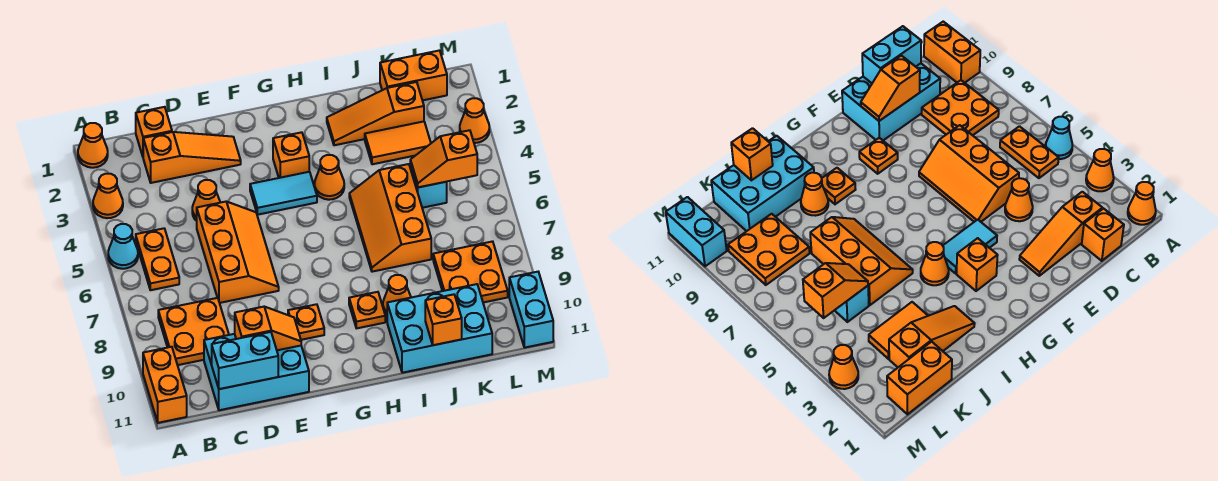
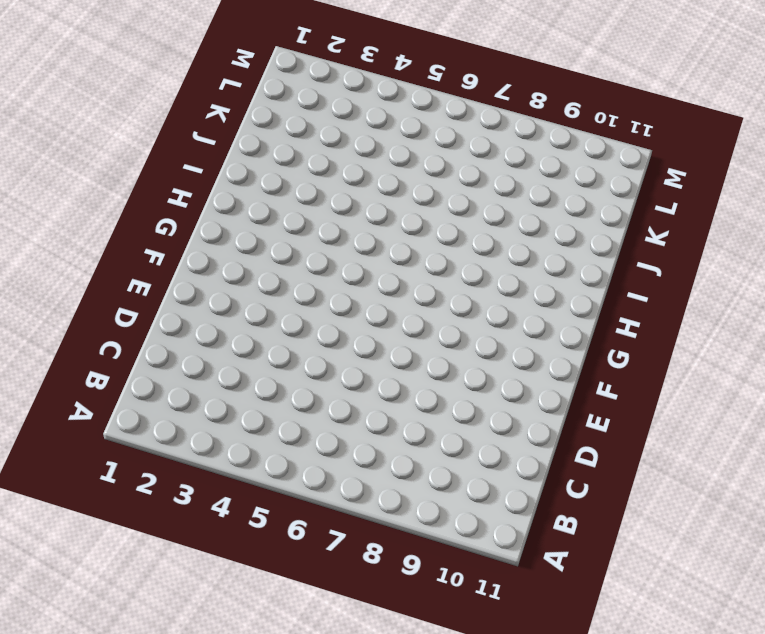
none -> orange cone A1 level 1
none -> orange cone A3 level 1
none -> cyan cone A5 level 1
none -> orange brick A10:A11 level 1

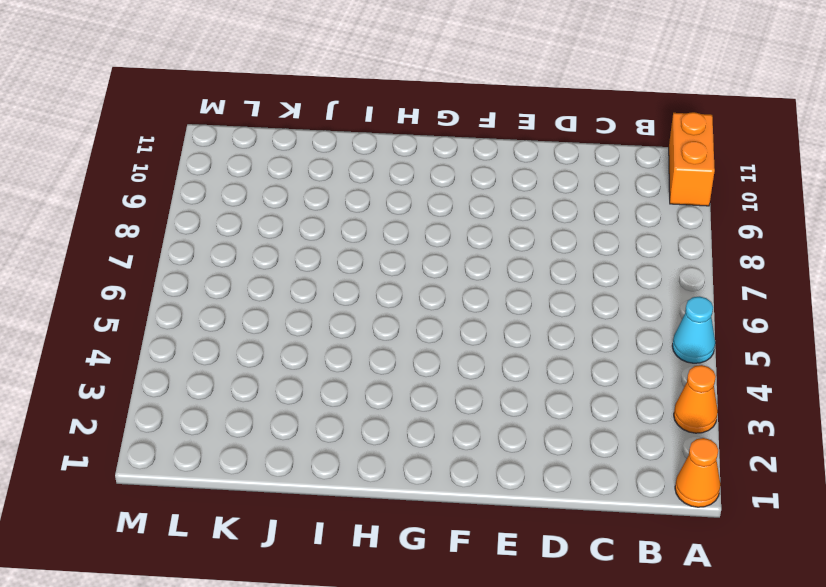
none -> orange plate B5:B6 level 1
none -> orange plate B8:C9 level 1
none -> orange brick C1 level 1
none -> orange slope C2:E2 level 1 top C

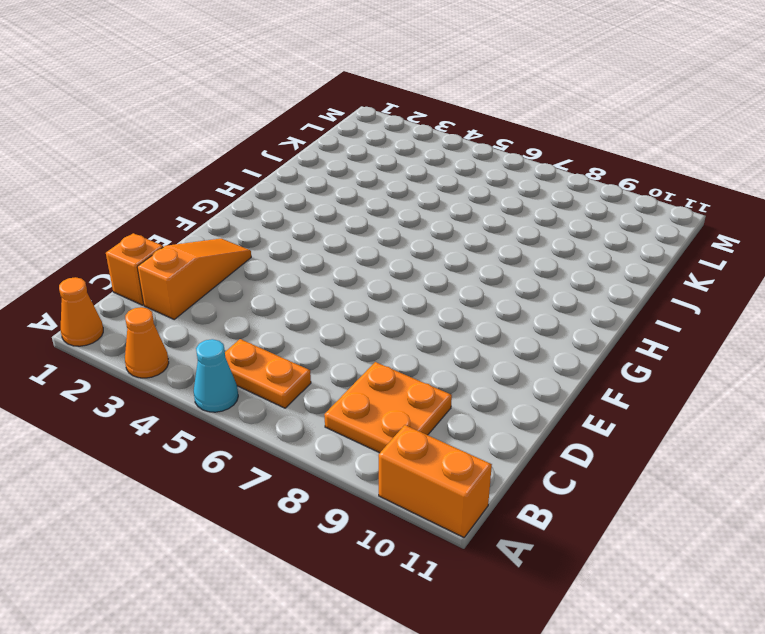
none -> cyan brick C10:E11 level 1
none -> orange cone D4 level 1
none -> orange slope D5:E7 level 1 top D
none -> cyan tile F4:G4 level 1

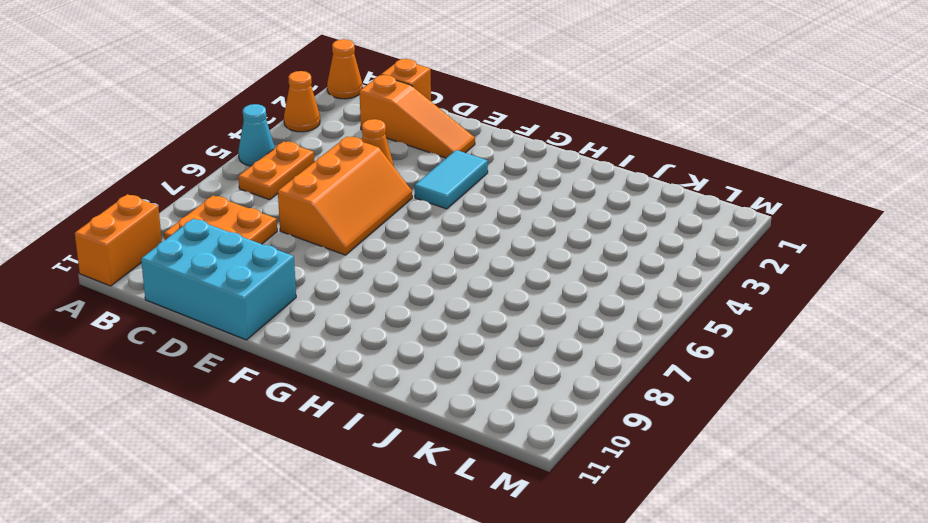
cyan tile F3:F4 level 1 -> cyan tile F4:G4 level 1
none -> orange plate F9 level 1
none -> orange brick G3 level 1
none -> orange cone H4 level 1
none -> orange plate H9 level 1

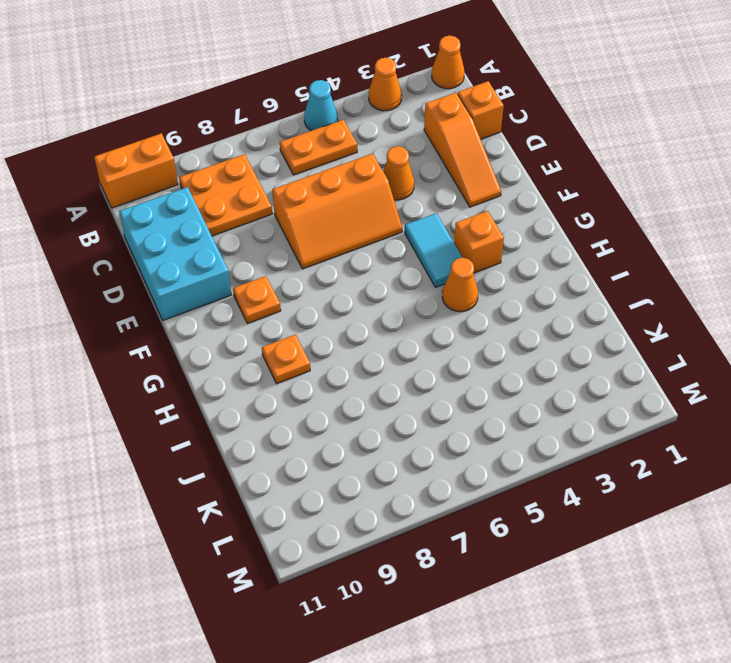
none -> orange slope I2:K2 level 1 top K
none -> orange slope I5:J7 level 1 top J
none -> orange cone I9 level 1
none -> cyan brick I10:K11 level 1

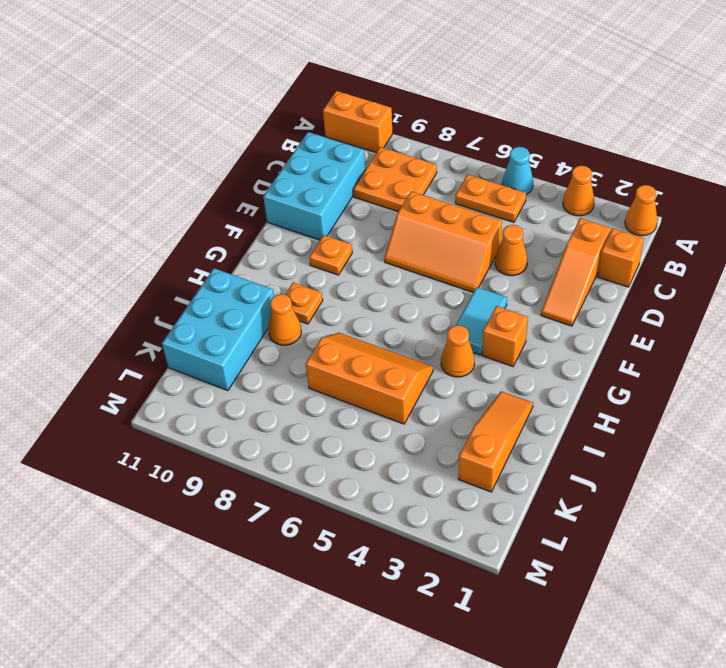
none -> orange tile J3:K3 level 1
none -> orange brick K1:L1 level 1
none -> cyan brick K5 level 1
none -> orange plate K8:L9 level 1

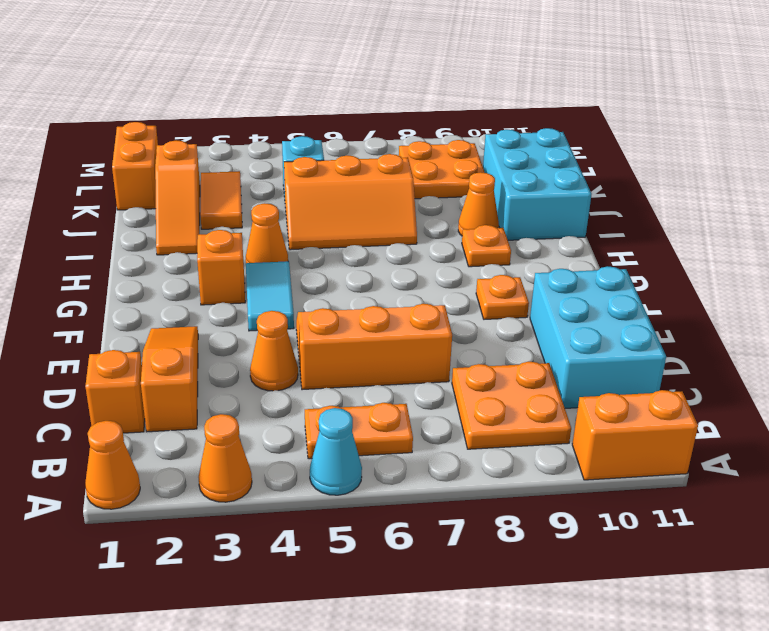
none -> orange cone M3 level 1
none -> cyan brick M10:M11 level 1
none -> cyan brick C11:D11 level 2
none -> orange slope D10:E10 level 2 top D

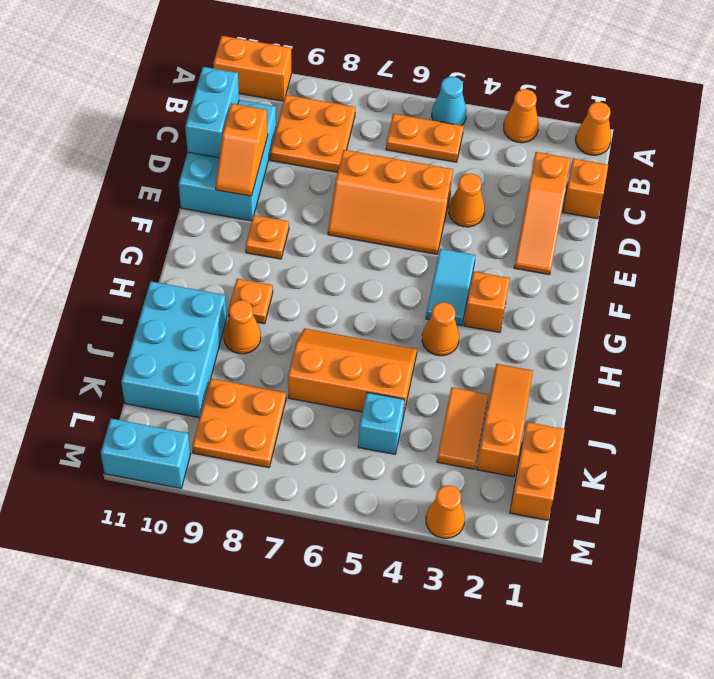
none -> orange brick J11 level 2
none -> orange slope K5:L5 level 2 top L

